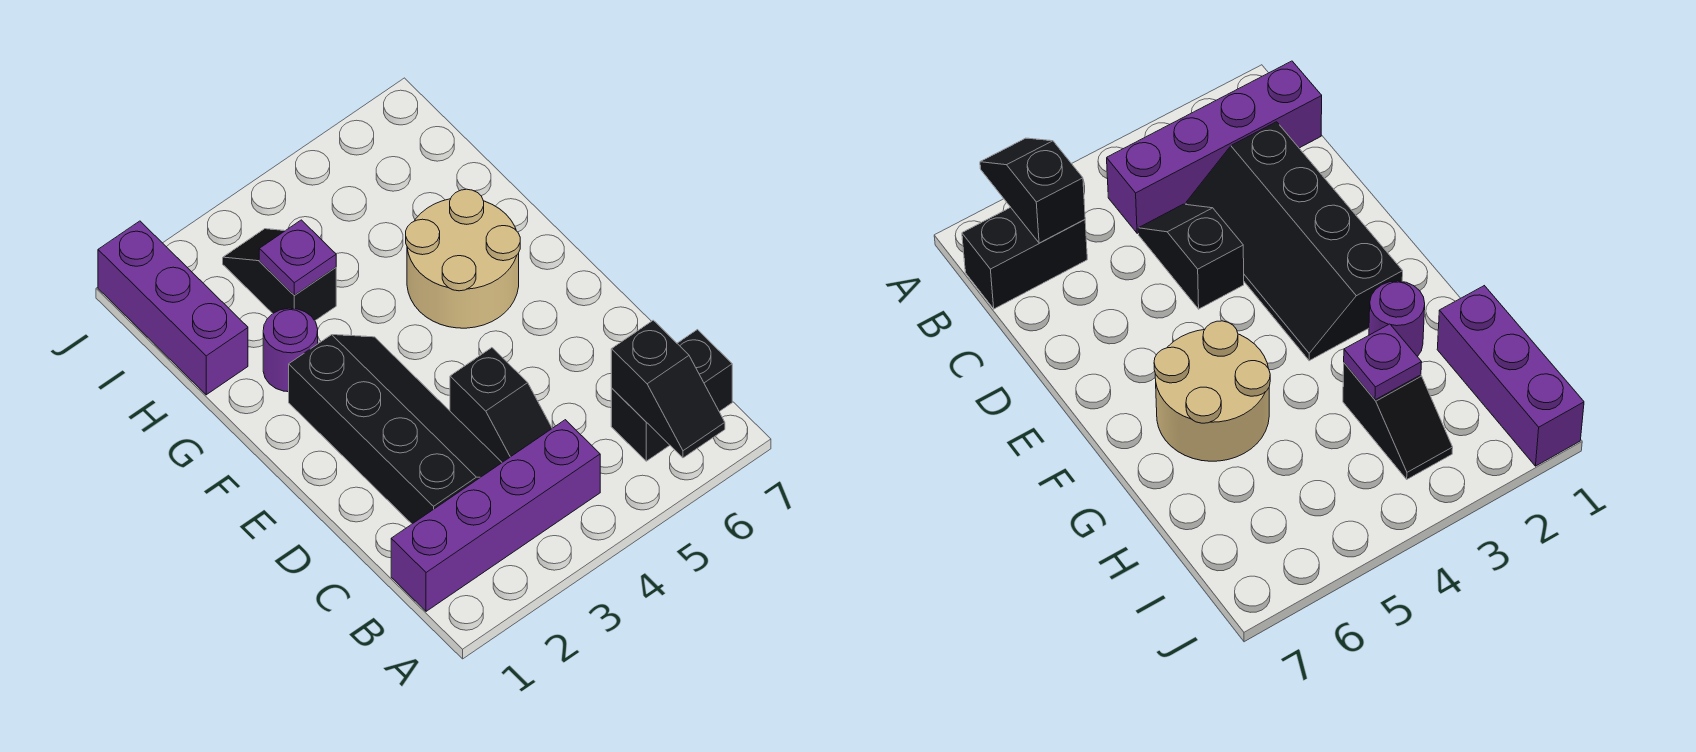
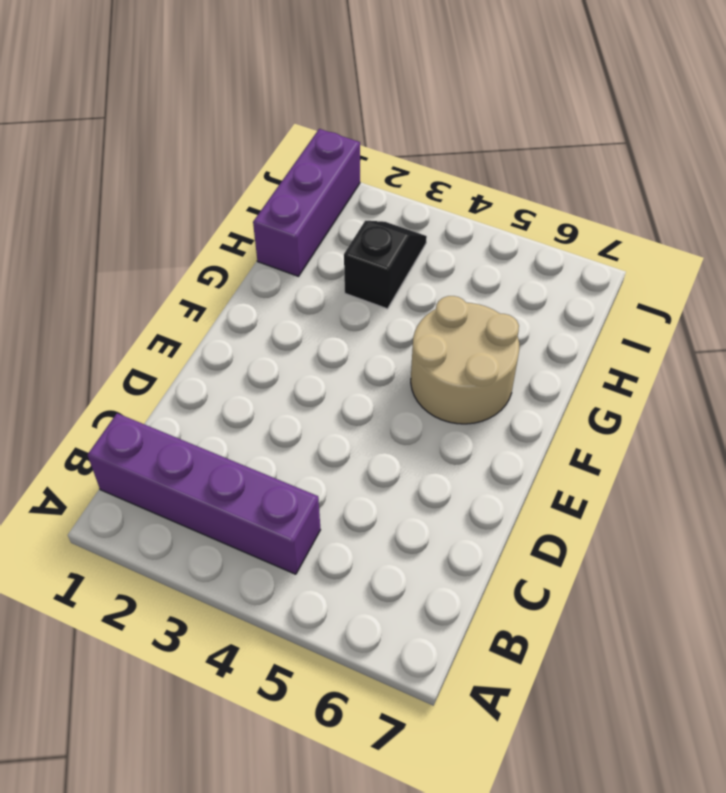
none -> black brick B6:B7 level 1
none -> black slope C2:F3 level 1 top 2

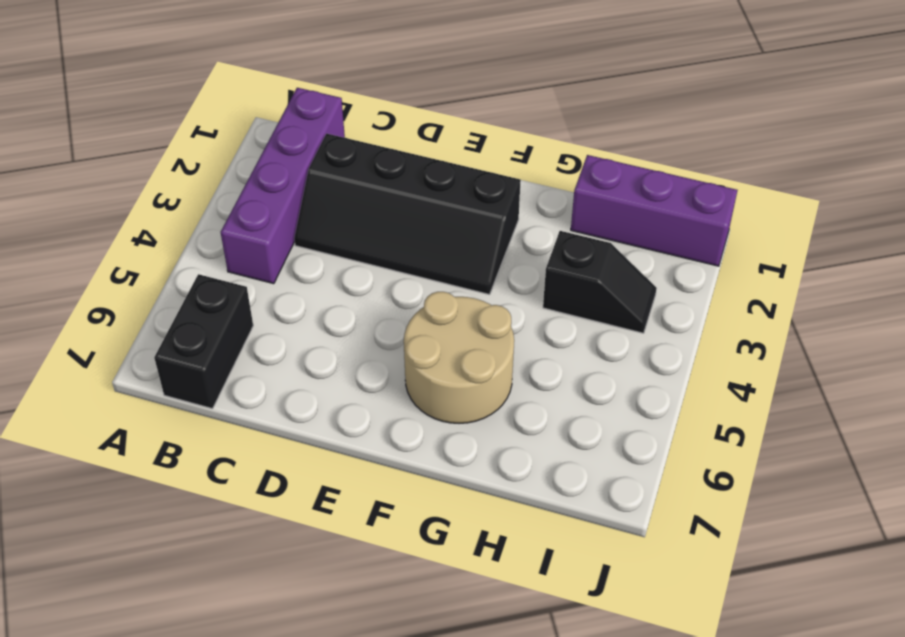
none -> black slope C4:D4 level 1 top D
none -> purple round brick G2 level 1

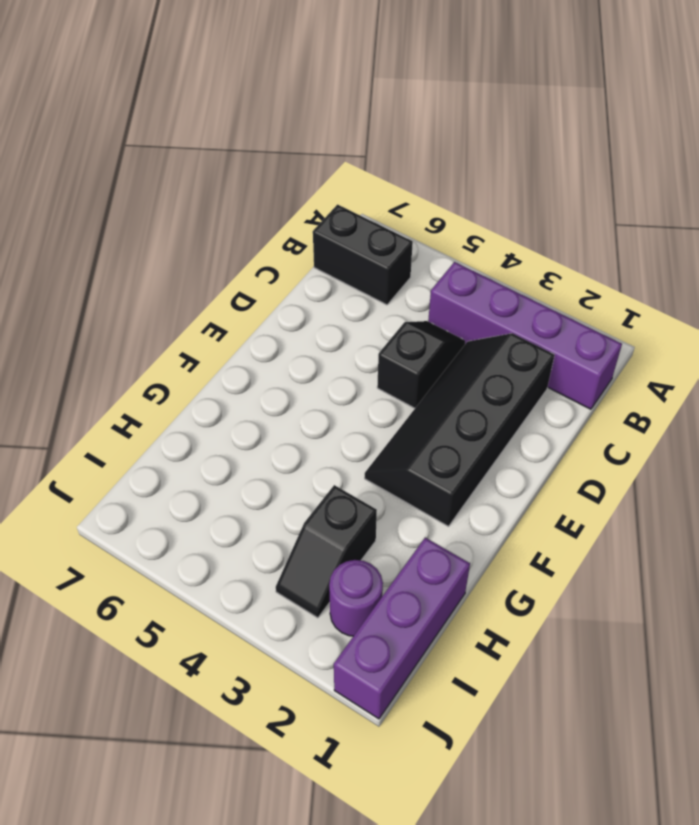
purple round brick I2 level 1 -> purple round brick G2 level 1
none -> tan round brick F5:G6 level 1
none -> black slope A6:B6 level 2 top B

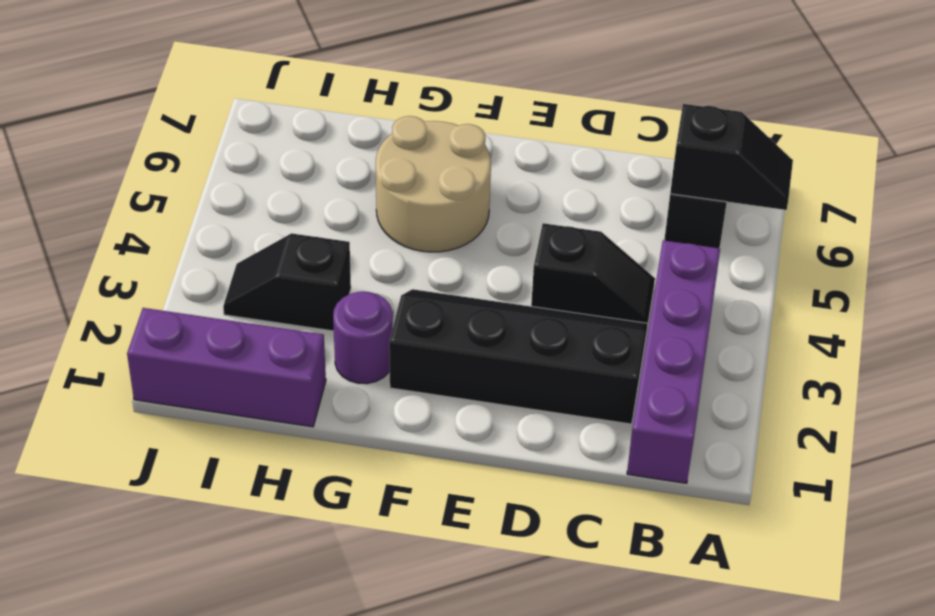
none -> purple plate H3 level 2

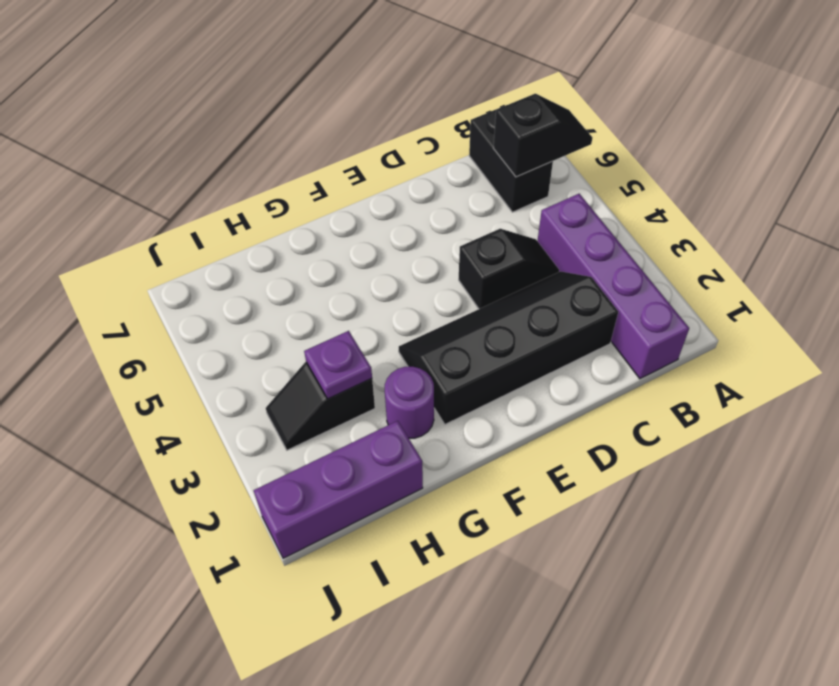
none -> tan round brick F5:G6 level 1

